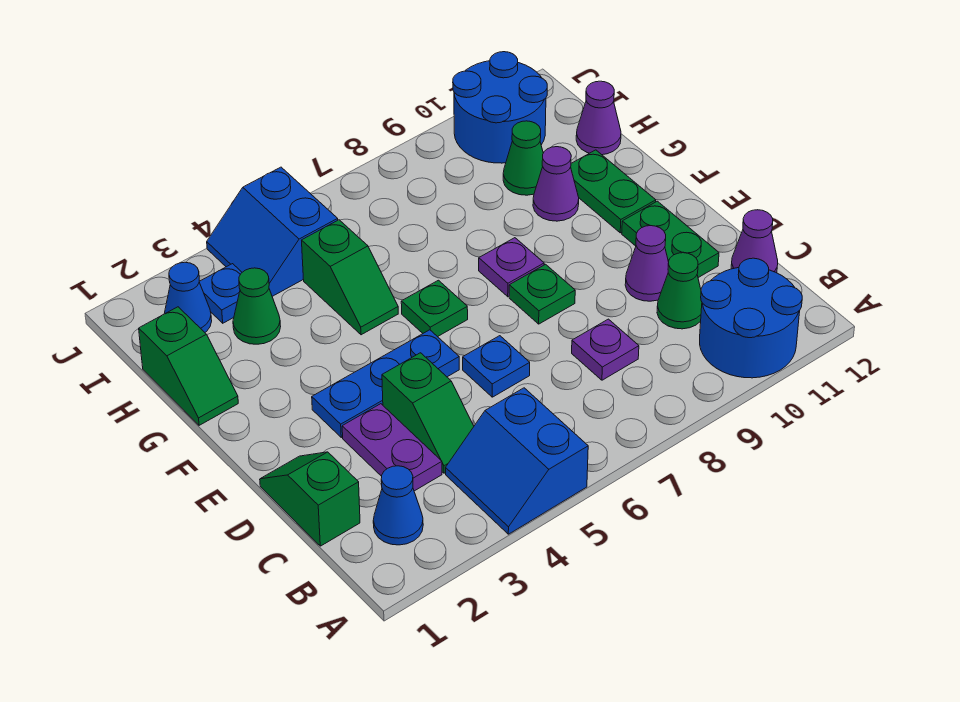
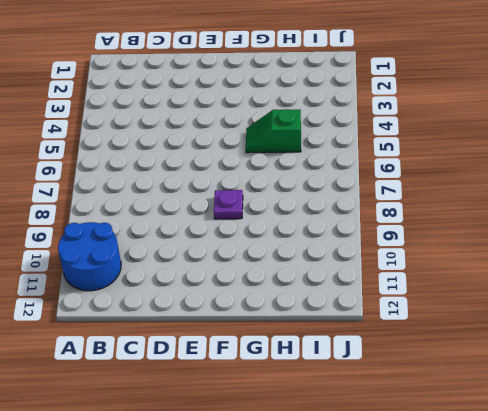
none -> blue slope A4:B5 level 1 top 5
none -> blue cone B2 level 1
none -> green slope C1:D1 level 1 top C

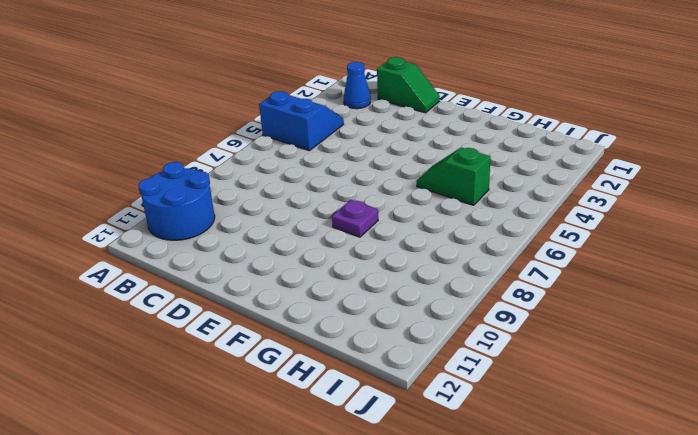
none -> purple plate C3:D3 level 1
none -> green slope C4:D4 level 1 top D
none -> purple plate C8 level 1

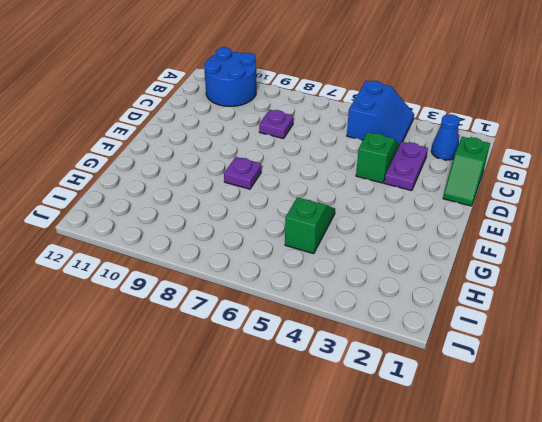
none -> green cone C10 level 1
none -> purple cone C12 level 1
none -> blue plate D6 level 1

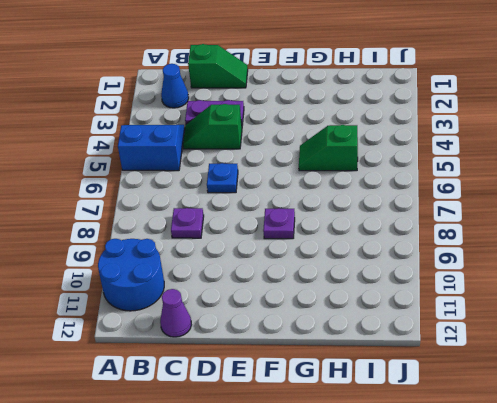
none -> green cone C10 level 1
none -> purple cone D10 level 1
none -> green plate D11:E11 level 1

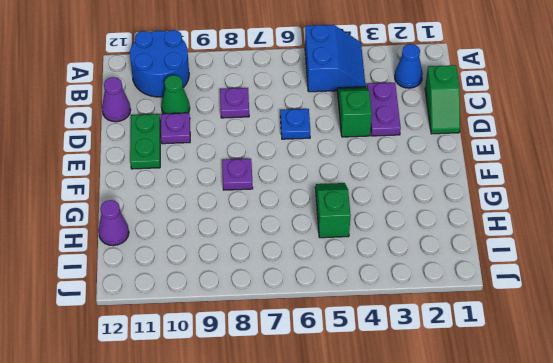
purple plate D10 level 1 -> purple cone D10 level 1
none -> blue plate E3:E5 level 1
none -> green plate E8 level 1
none -> green plate F6 level 1

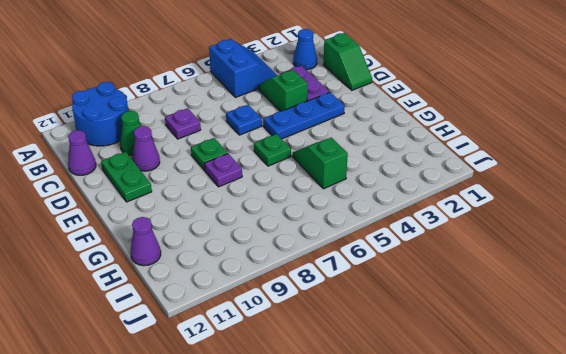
none -> green plate F11:G11 level 1
none -> green slope G1:H1 level 1 top H
none -> purple cone G10 level 1

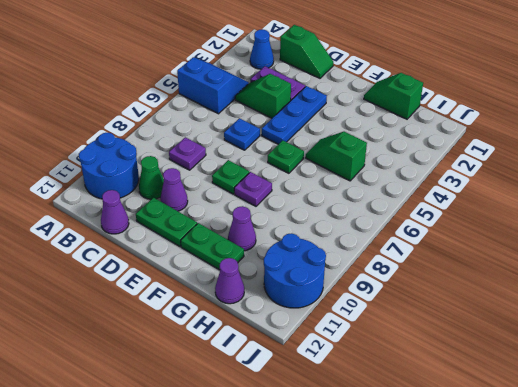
none -> green cone H3 level 1
none -> green cone H10 level 1
none -> blue cone I2 level 1

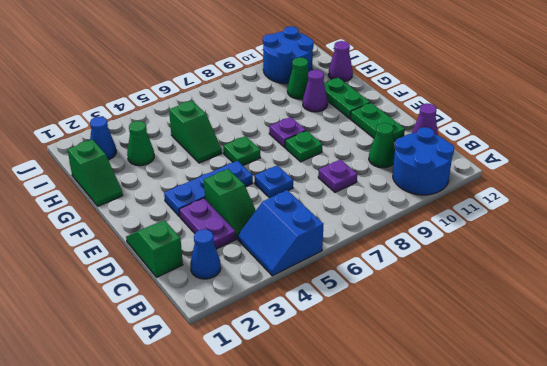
none -> purple cone D10 level 1
none -> blue plate I3 level 1
none -> blue slope I4:J5 level 1 top 5

